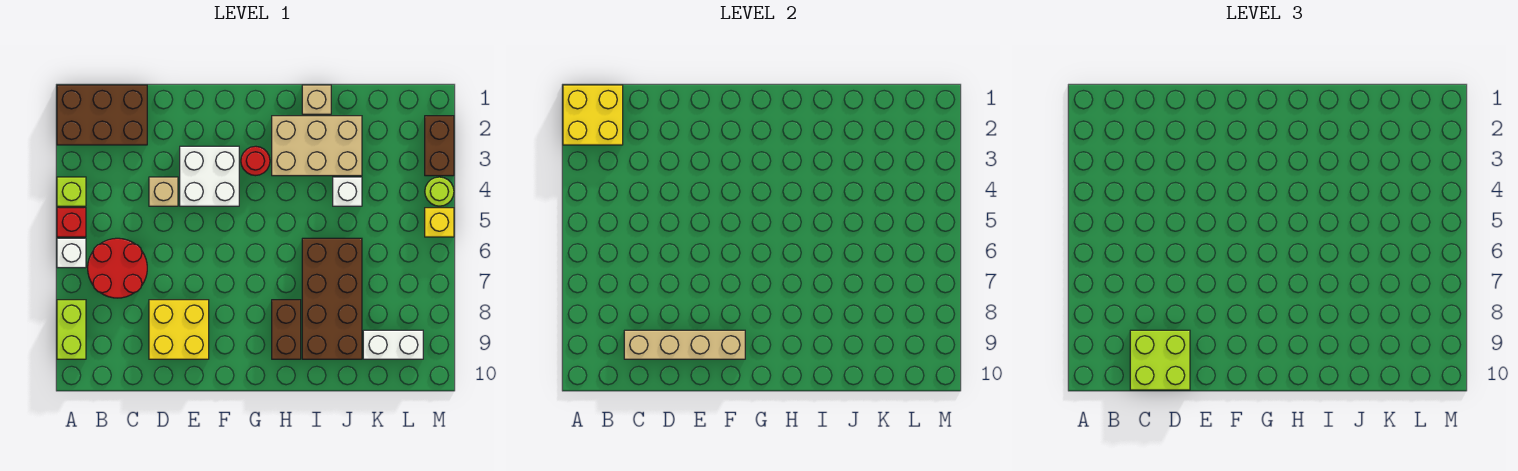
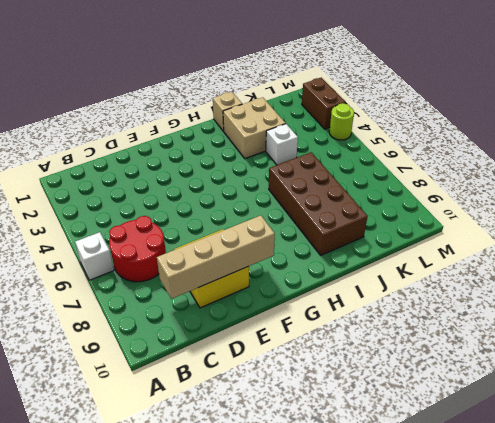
tan brick I2:J3 level 1 -> tan brick H2:J3 level 1
none -> brown brick A1:C2 level 1
none -> lime brick A4 level 1
none -> red brick A5 level 1

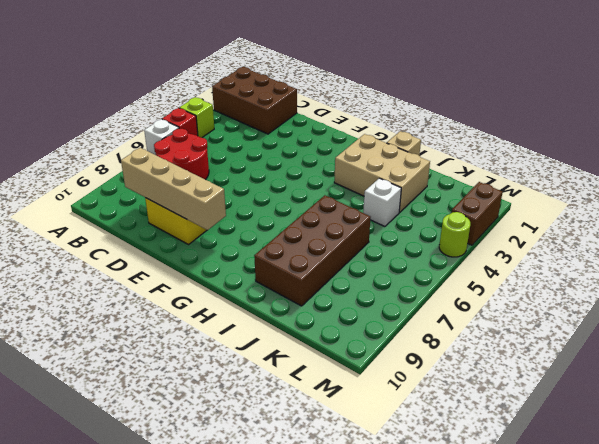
none -> lime brick A8:A9 level 1
none -> tan brick D4 level 1
none -> white brick E3:F4 level 1

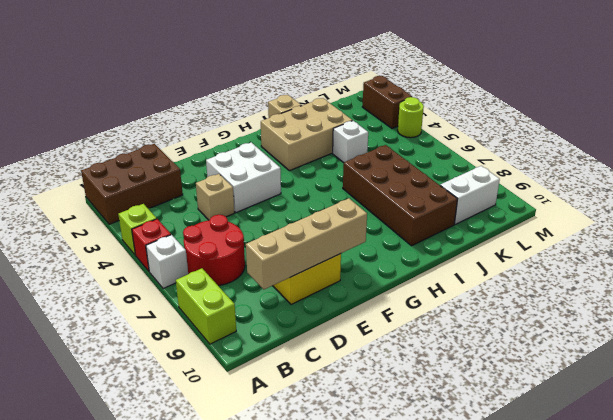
none -> red round brick G3 level 1
none -> brown brick H8:H9 level 1
none -> yellow brick M5 level 1

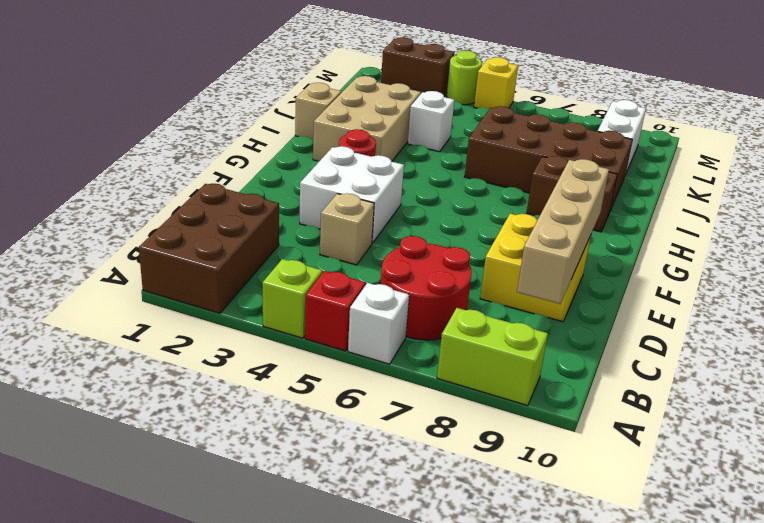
none -> yellow brick A1:B2 level 2
none -> lime brick C9:D10 level 3

